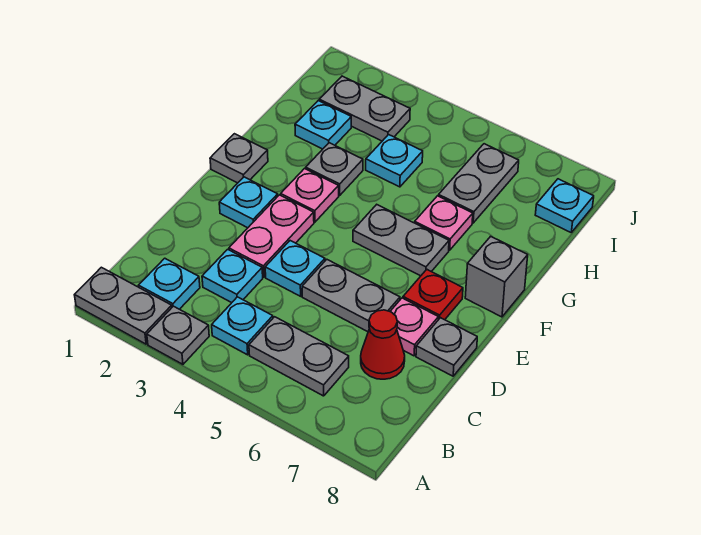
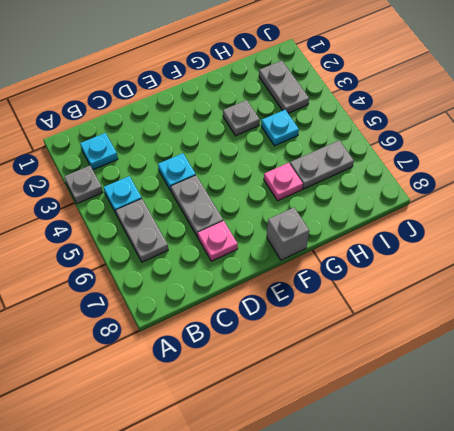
none -> grey plate A1:A2 level 1
none -> cyan plate C3 level 1
none -> red cone C7 level 1

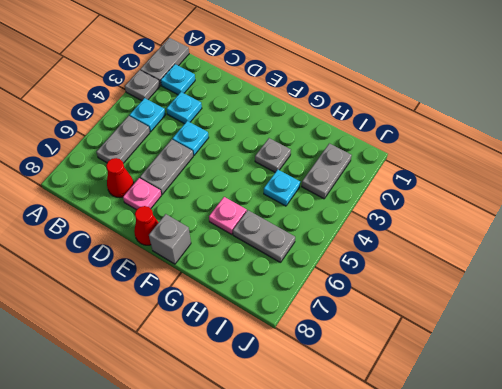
red cone E8 level 1 -> none
none -> pink plate D3:E3 level 1
none -> grey plate D8 level 1
none -> cyan plate E2 level 1

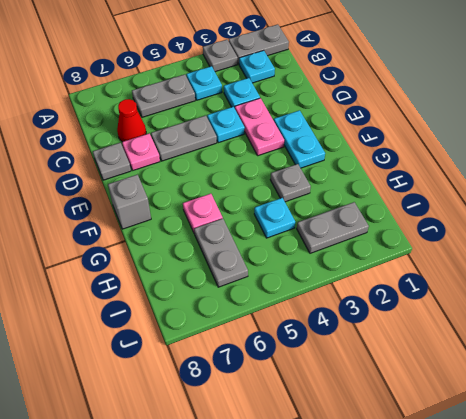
cyan plate E2:F2 level 1 -> cyan plate E2 level 1
none -> red plate E7 level 1
none -> grey plate F1 level 1
none -> pink plate F3 level 1

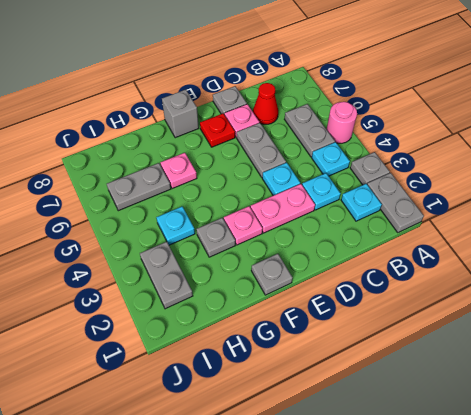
pink round brick A5 level 1 -> none
none -> cyan plate E2 level 1
none -> grey plate F5:F6 level 1
none -> cyan plate H2 level 1

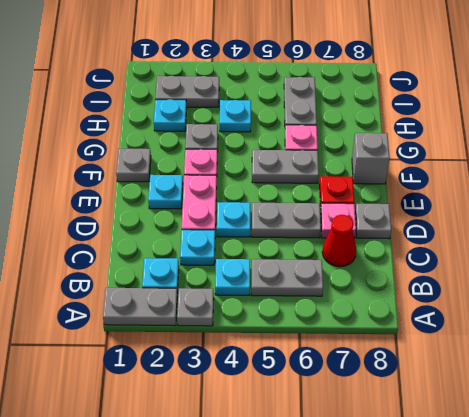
none -> cyan plate I8 level 1

